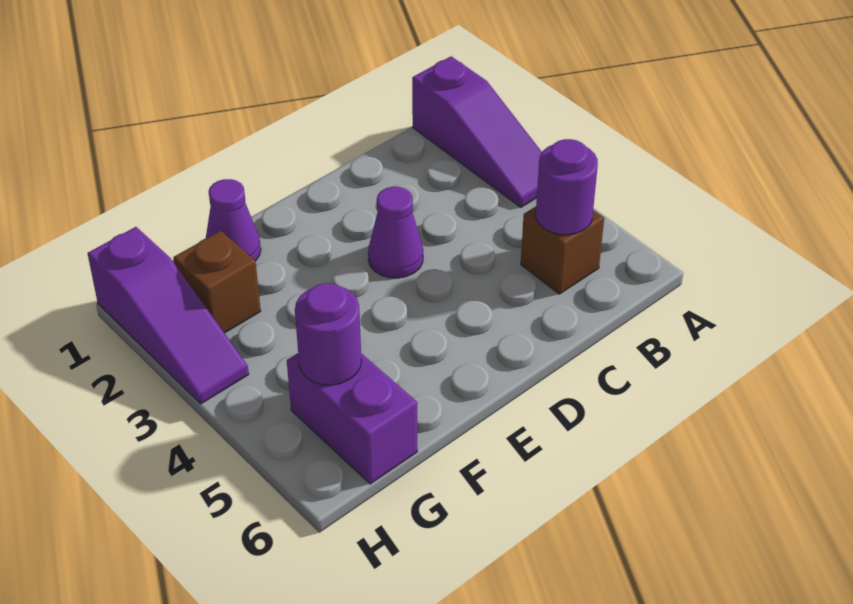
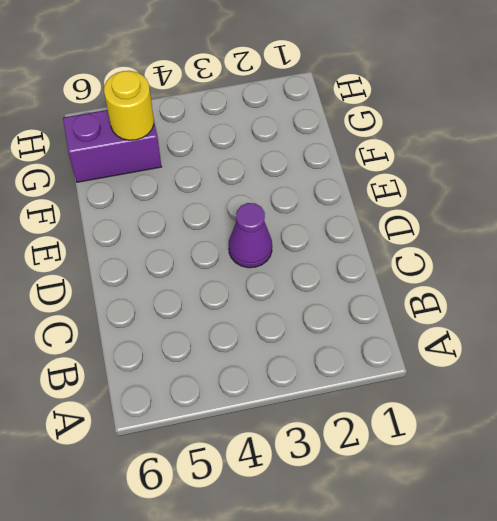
yellow round brick G5 level 2 -> purple round brick G5 level 2
none -> purple slope A1:A3 level 1 top 1
none -> brown brick B5 level 1

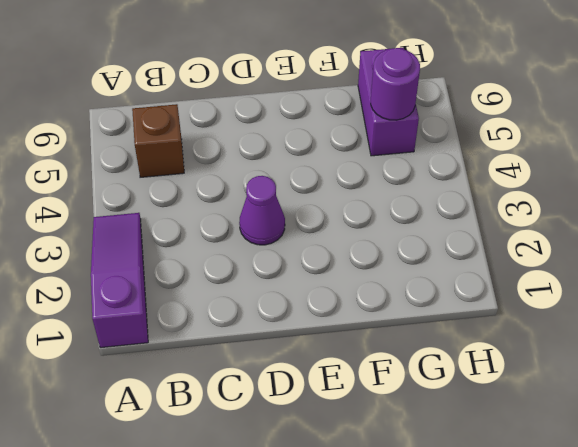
none -> purple cone F1 level 1
none -> brown brick G2 level 1

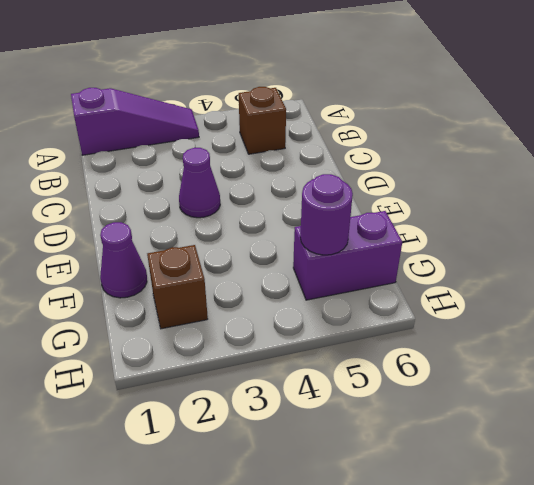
none -> purple slope H1:H3 level 1 top 1
none -> purple round brick B5 level 2

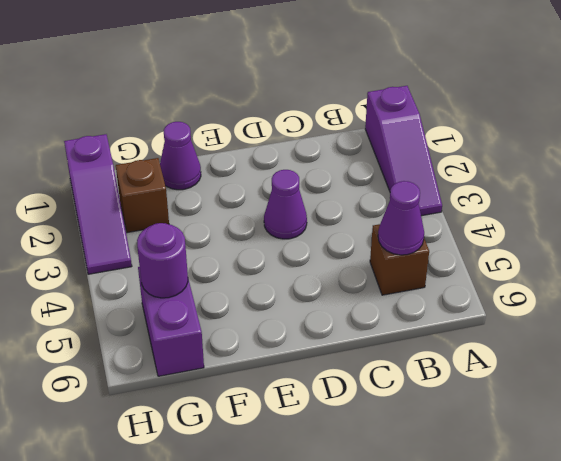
purple cone B5 level 2 -> purple round brick B5 level 2

